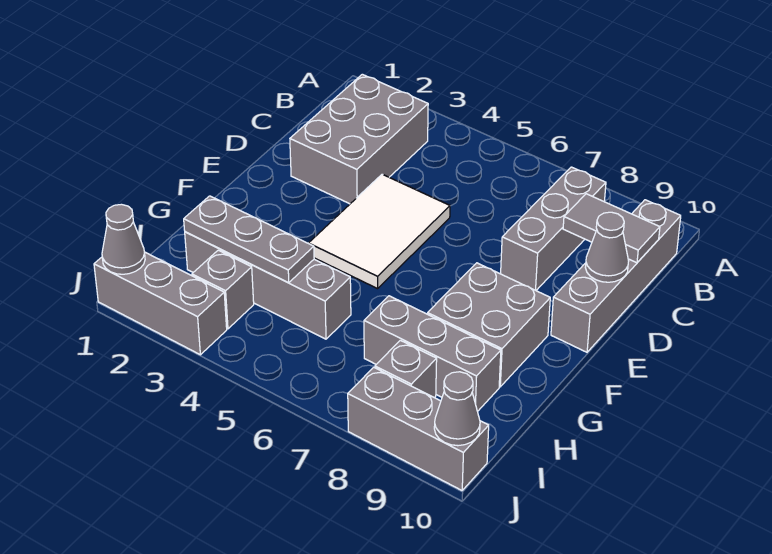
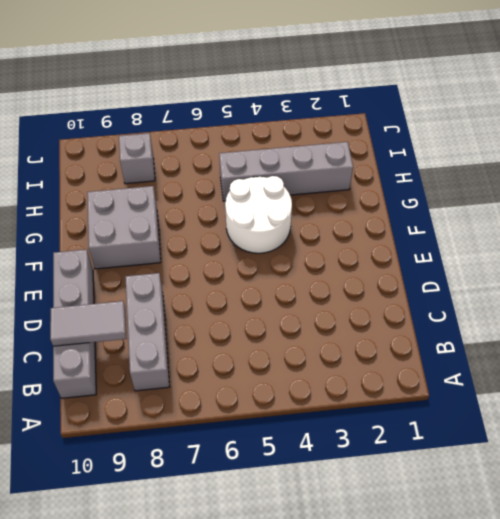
white round brick F4:G5 level 1 -> white tile D4:F5 level 1
none -> grey brick B2:D3 level 1
none -> grey brick H7:H9 level 1
none -> grey brick I3 level 1

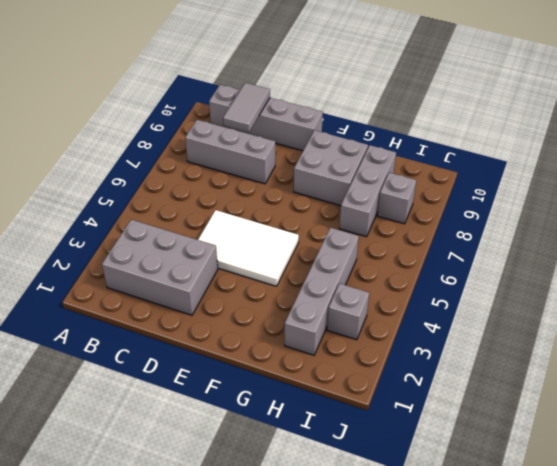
none -> grey brick J1:J3 level 1
none -> grey brick J8:J10 level 1
none -> grey cone D10 level 2

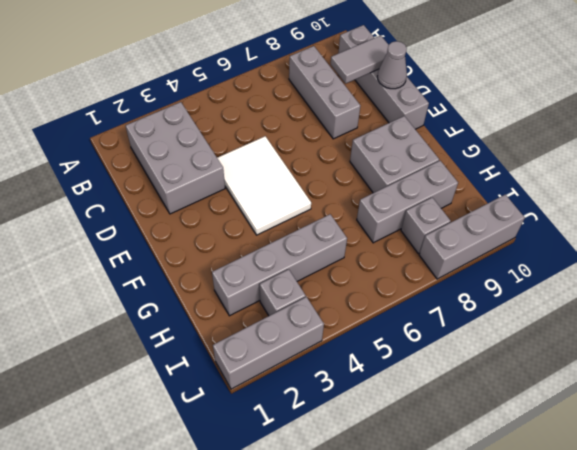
none -> grey plate H2:H4 level 2
none -> grey cone J1 level 2
none -> grey cone J10 level 2

